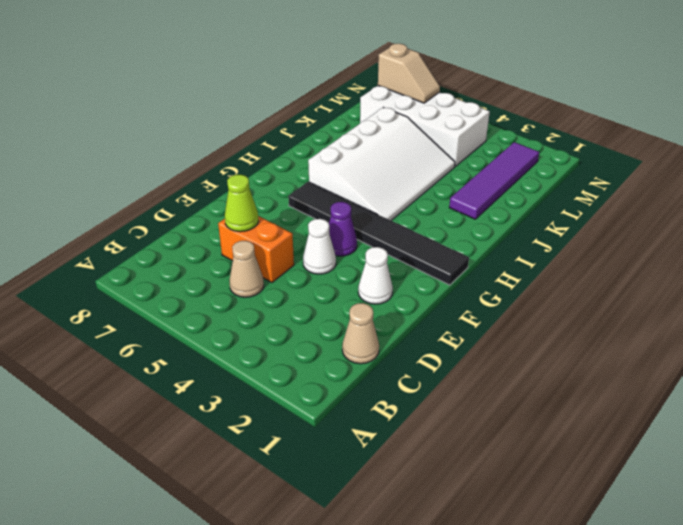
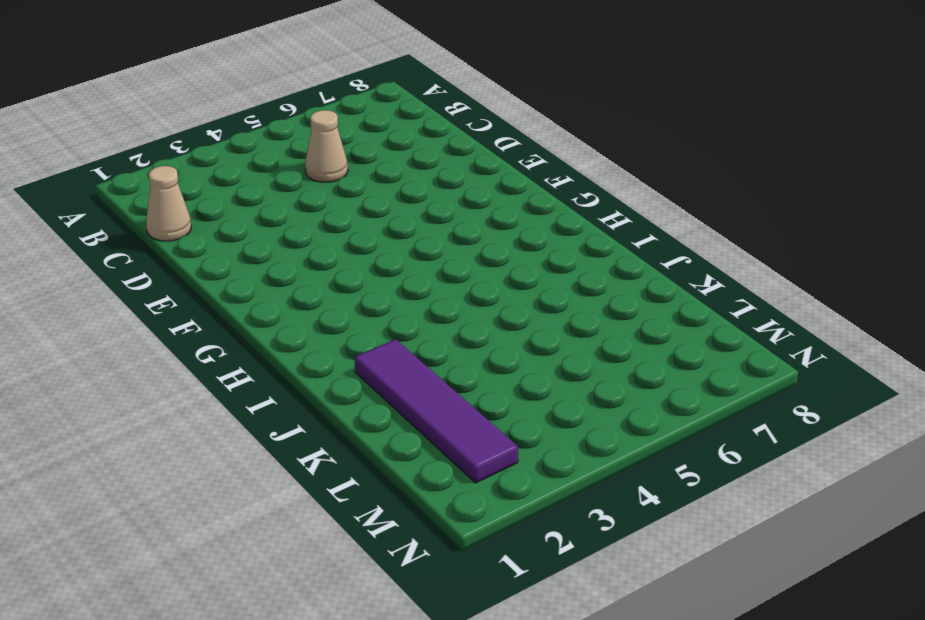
none -> orange brick D5:D6 level 1
none -> white cone E2 level 1
none -> white cone E4 level 1

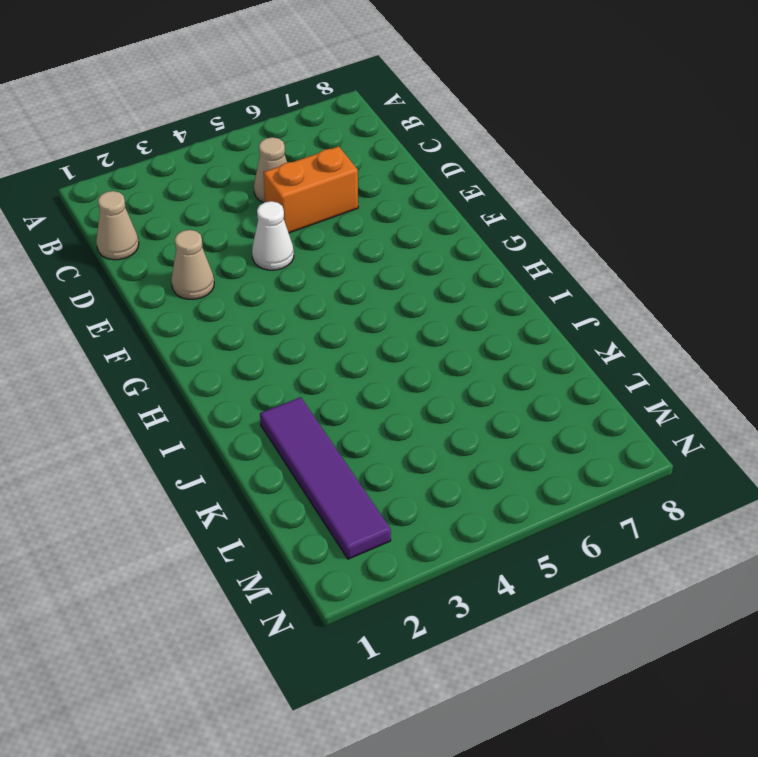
tan cone E2 level 1 -> white cone E2 level 1
none -> purple cone F4 level 1
none -> black tile G1:G6 level 1
none -> white slope H4:K6 level 1 top 6

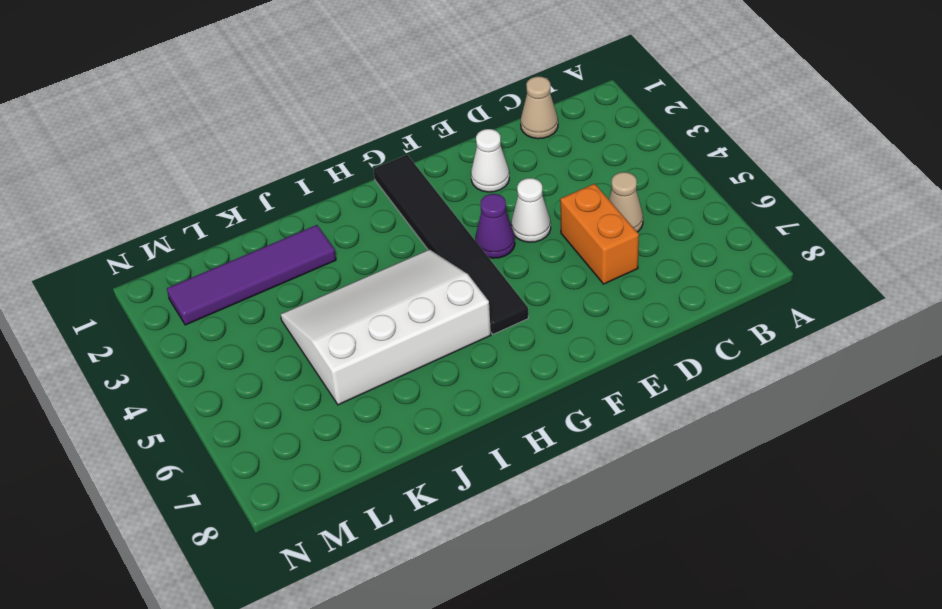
none -> white brick L4:M7 level 1
none -> lime cone D6 level 2
none -> tan slope M6:M7 level 2 top 7

